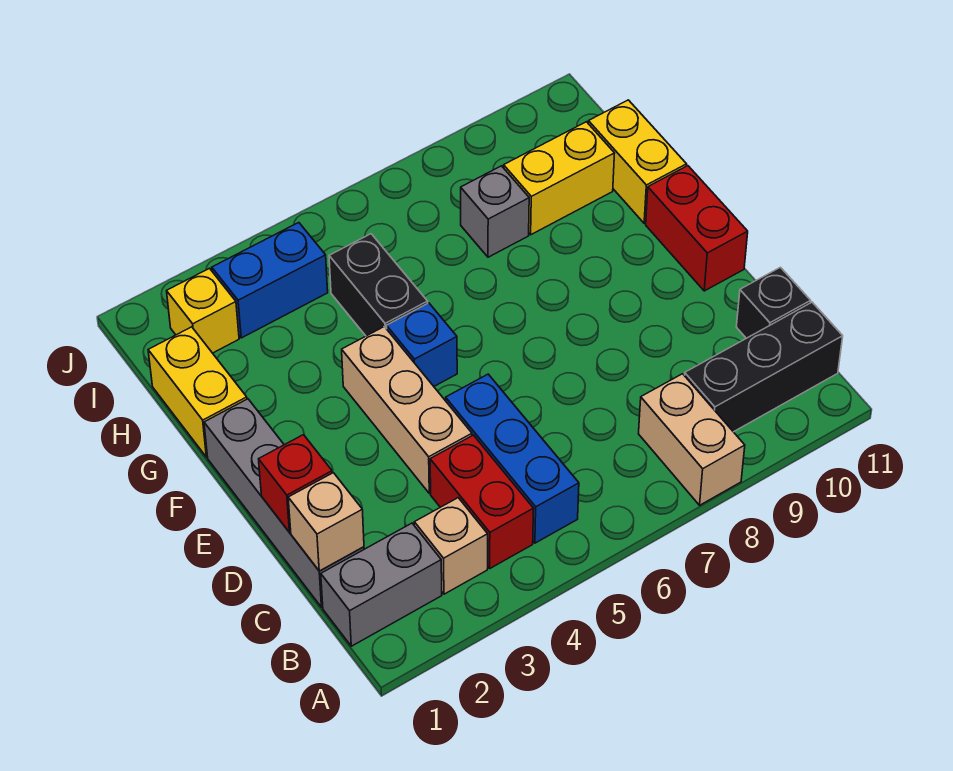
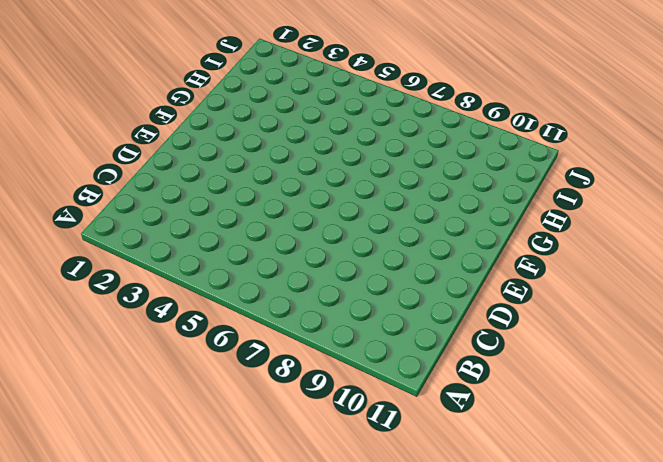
none -> tan brick A8:B8 level 1
none -> grey brick B1:B2 level 1
none -> tan brick B3 level 1

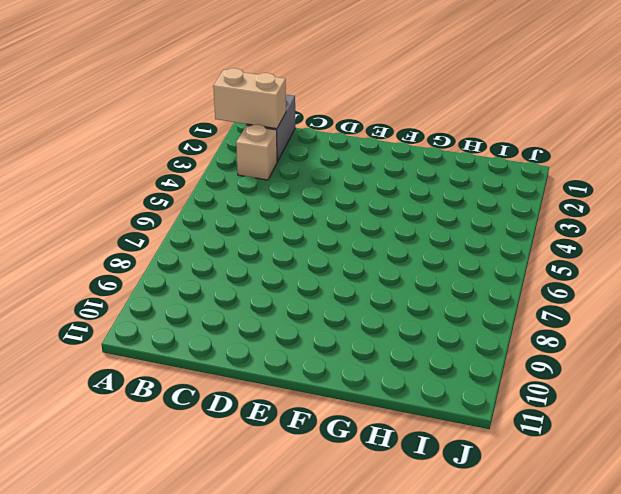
tan brick A2:B2 level 2 -> tan brick A8:B8 level 1
none -> red brick B4:C4 level 1
none -> blue brick B5:D5 level 1
none -> black brick B9:B11 level 1

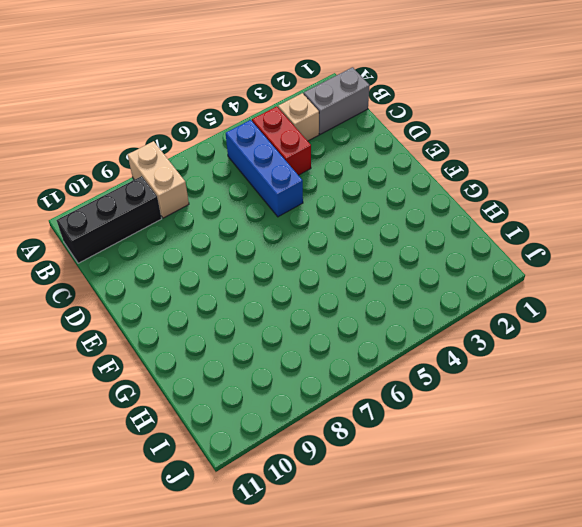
none -> grey brick C1:F1 level 1
none -> black brick C11 level 1
none -> tan brick D4:F4 level 1

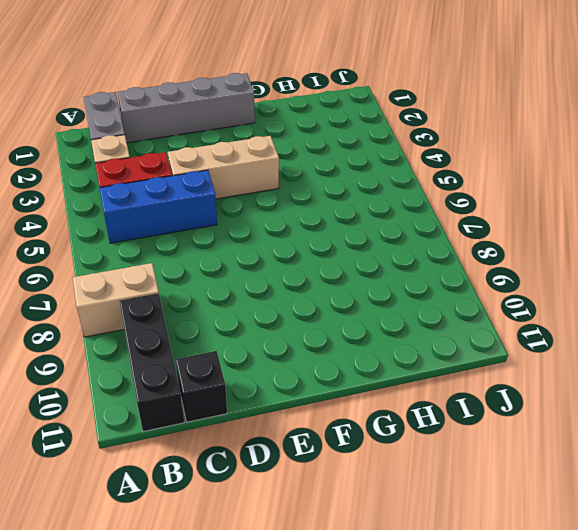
none -> red brick E11:F11 level 1
none -> blue brick F5 level 1
none -> yellow brick G1:H1 level 1

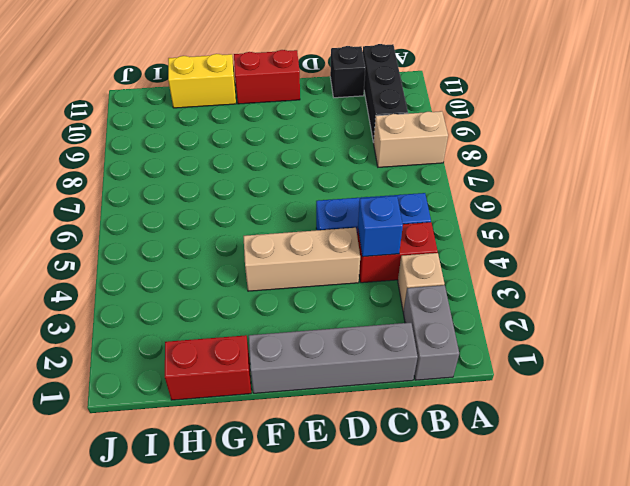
blue brick C4 level 2 -> blue brick F5 level 1
red brick G1:H1 level 1 -> yellow brick G1:H1 level 1
none -> black brick G5:H5 level 1
none -> grey brick H8 level 1
none -> yellow brick H9:H10 level 1

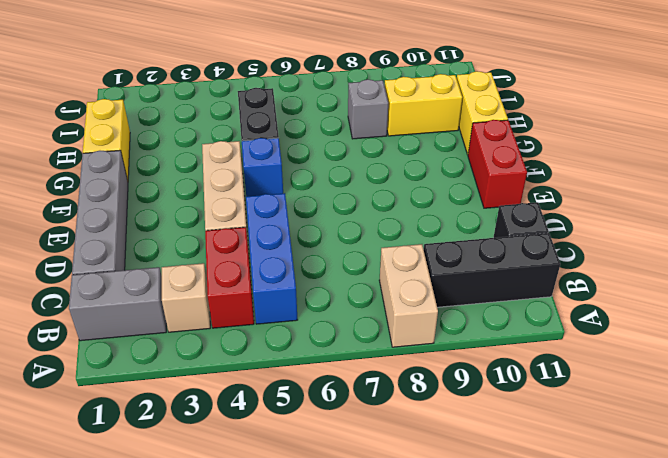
none -> yellow brick I2 level 1
none -> blue brick I3:I4 level 1
none -> tan brick C1 level 2

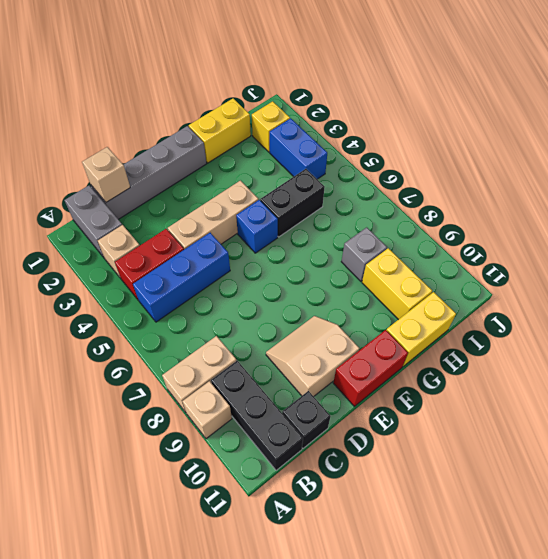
tan brick A9 level 1 -> none
tan slope D9:E10 level 1 top 10 -> none
none -> red brick D1 level 2

